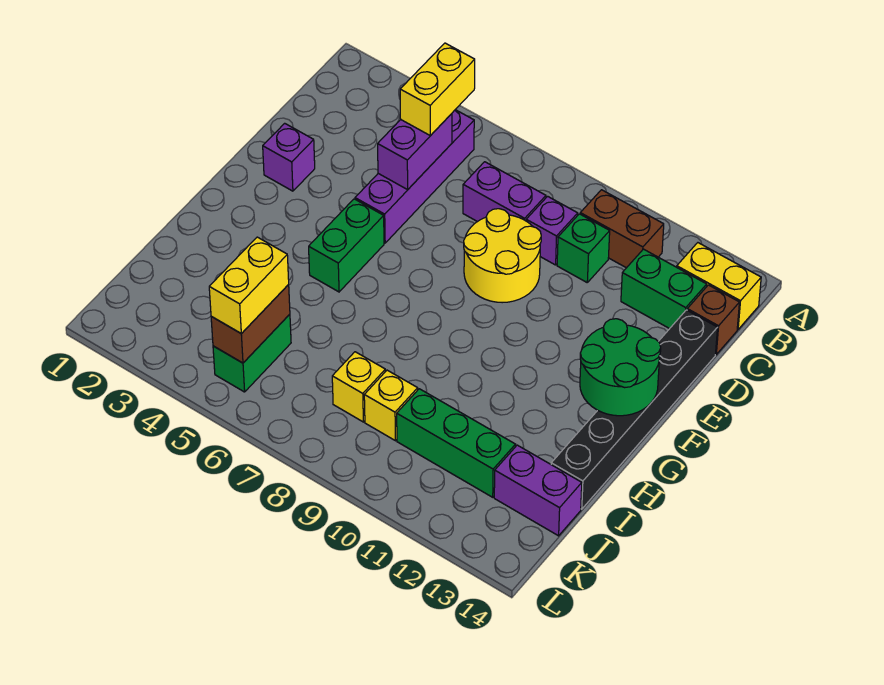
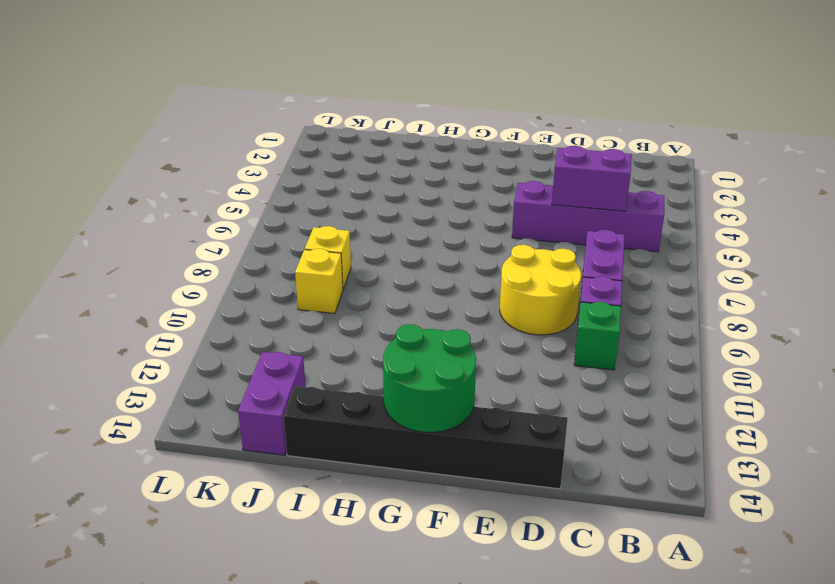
none -> brown brick B10:B11 level 1
none -> yellow brick B13:B14 level 1
none -> green brick C12:C13 level 1

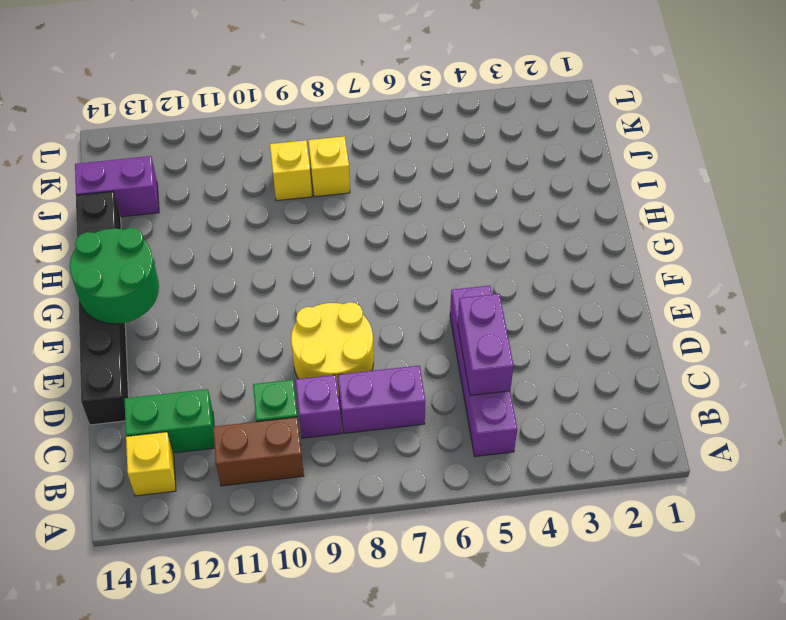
yellow brick B13 level 1 -> yellow brick B13:B14 level 1
none -> brown brick C14 level 1
none -> purple brick E2 level 1
none -> green brick F5:G5 level 1

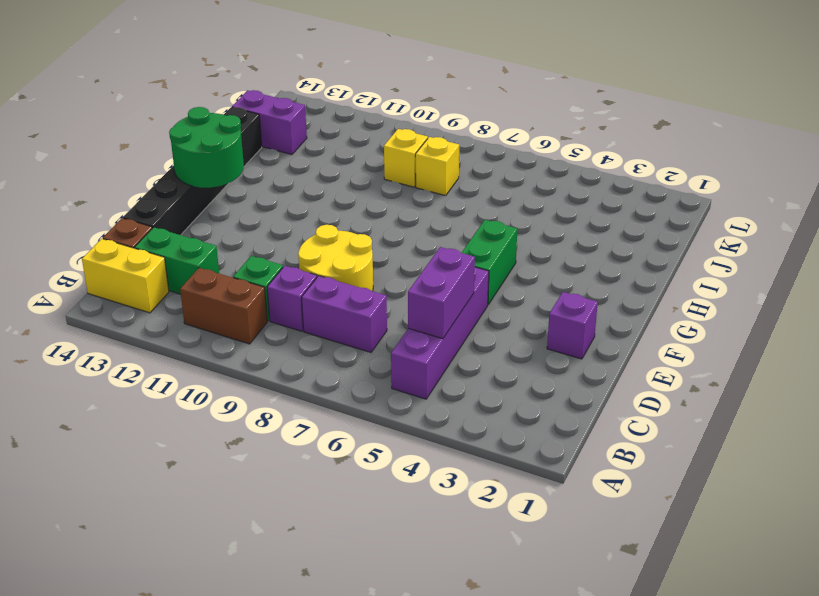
none -> green brick J5:K5 level 1
none -> green brick J10:J12 level 1
none -> brown brick J5:K5 level 2

